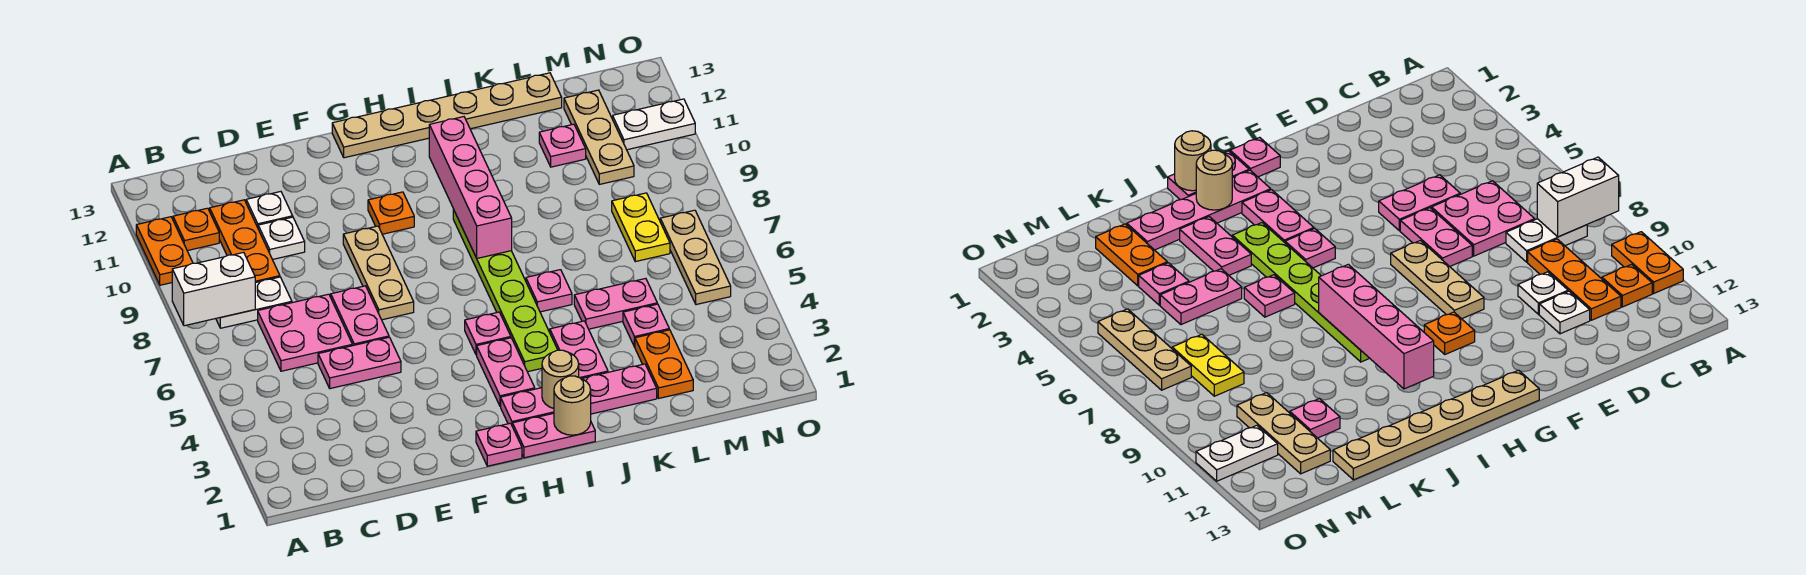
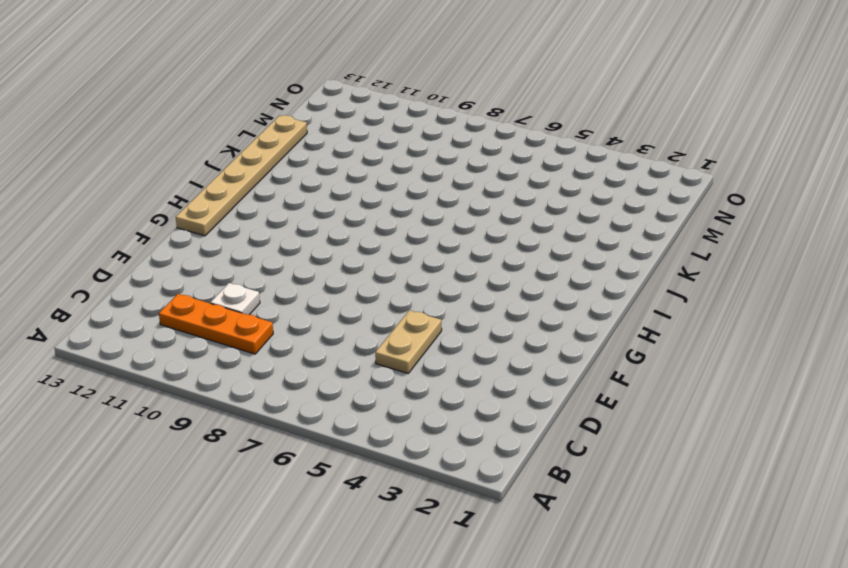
tan plate D5:E5 level 1 -> pink plate D5:E5 level 1
none -> orange plate A10:A11 level 1
none -> white plate B8:C8 level 1
none -> orange plate B11 level 1
none -> pink plate C6:D7 level 1

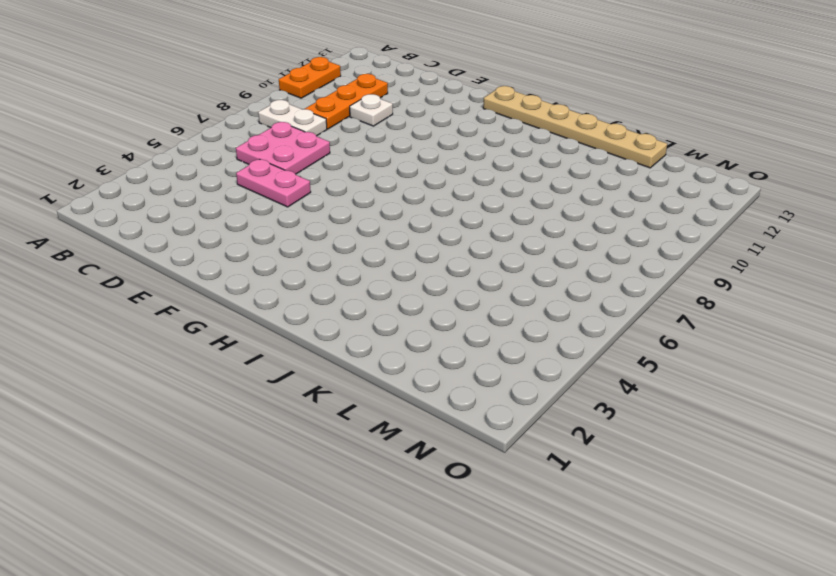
none -> orange plate B11 level 1
none -> white plate D11 level 1
none -> pink plate E6:E7 level 1
none -> tan plate F7:F9 level 1

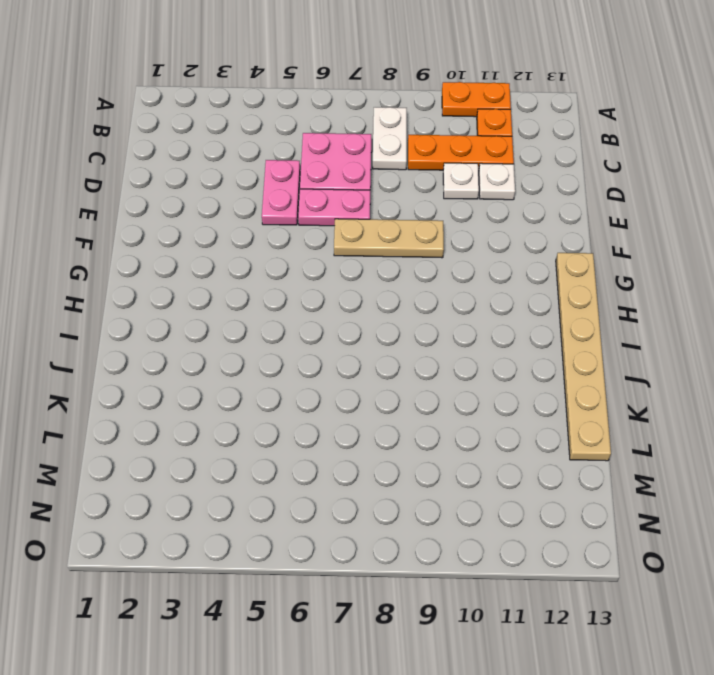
none -> pink plate G1 level 1
none -> orange plate G10 level 1
none -> pink plate H1:I1 level 1
none -> pink plate H2:K2 level 1

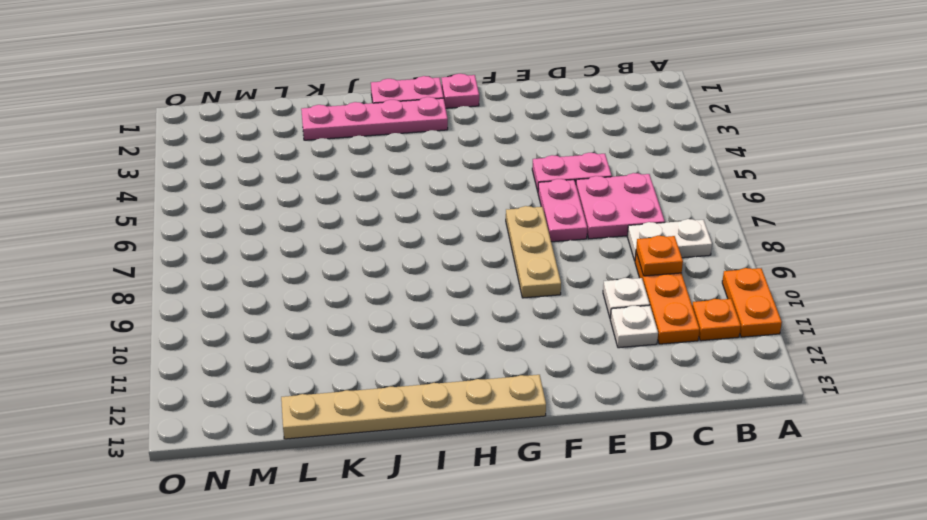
orange plate C9 level 2 -> orange plate G10 level 1
none -> pink plate H3:H4 level 1
none -> pink plate H5 level 1
none -> lime plate I4:I9 level 1
none -> pink plate J3:J4 level 1

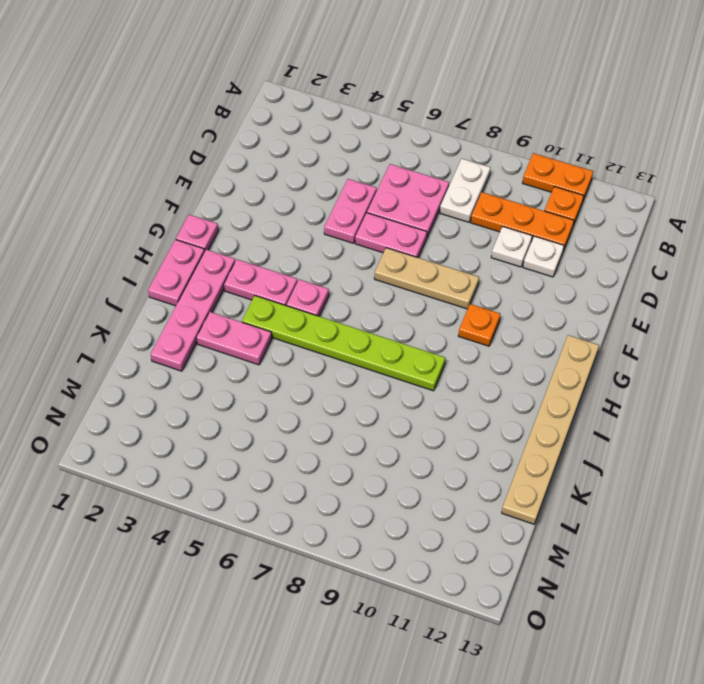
none -> pink plate J6 level 1
none -> pink plate K5:L5 level 1
none -> orange plate L2:L3 level 1
none -> pink plate L4 level 1

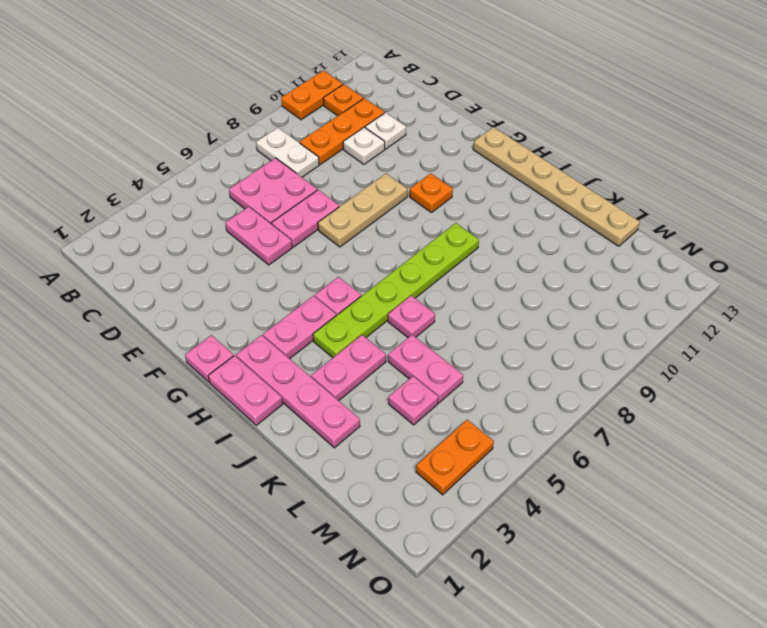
orange plate N3:N4 level 1 -> orange plate L2:L3 level 1
none -> pink plate L11 level 1
none -> yellow plate M7:M8 level 1
none -> tan plate M10:M12 level 1
none -> tan plate N5:N7 level 1

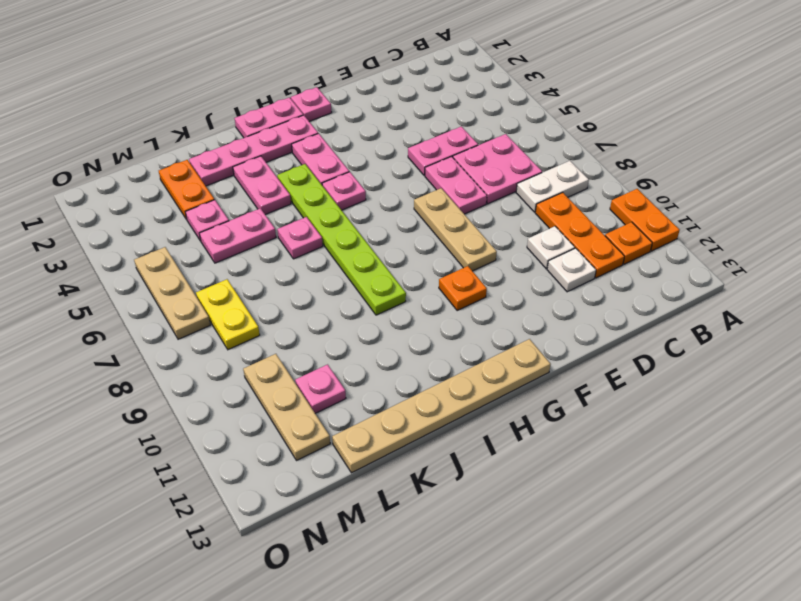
none -> white plate N11:O11 level 1
none -> white brick A8:B8 level 2
none -> tan round brick I1 level 2
none -> tan round brick I2 level 2

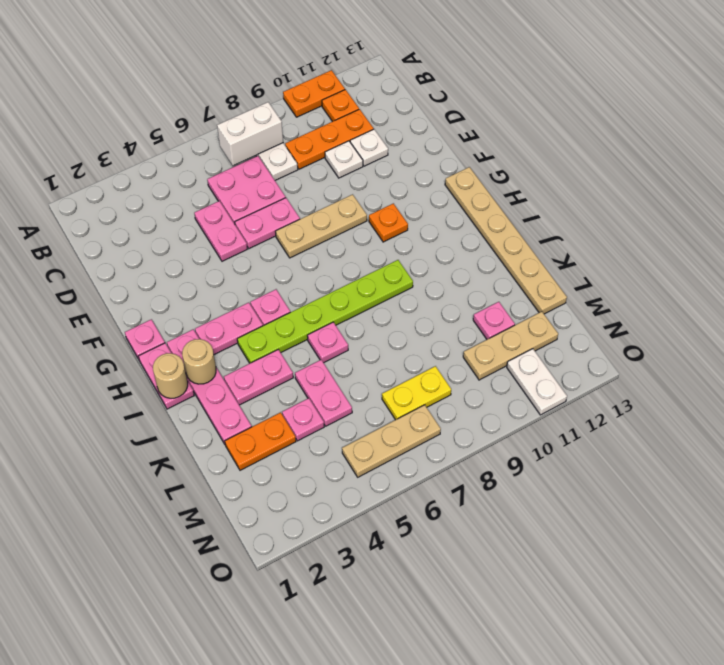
white brick B7:B8 level 2 -> white brick A8:B8 level 2
none -> pink brick I8:I11 level 2

